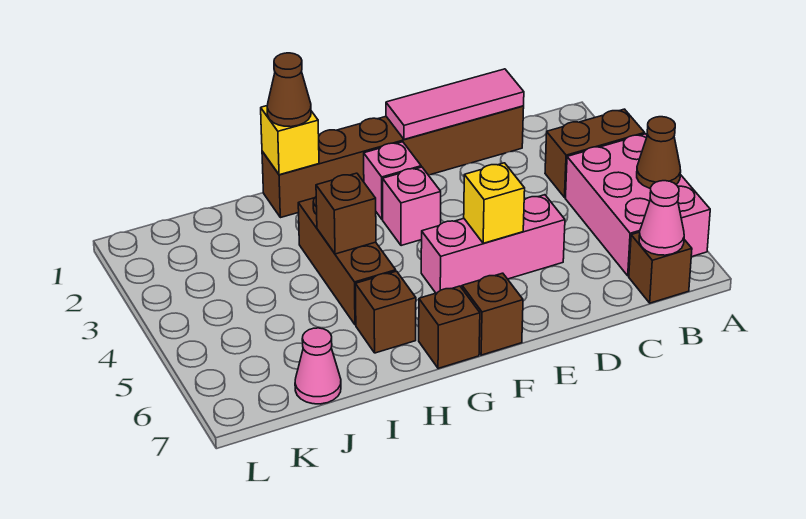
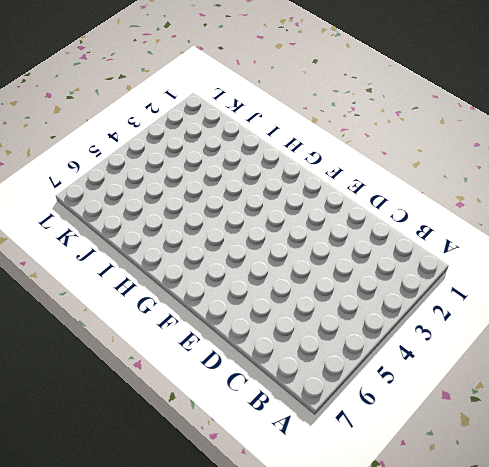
none -> brown brick A3:B3 level 1
none -> pink brick A4:B6 level 1
none -> brown brick B7 level 1

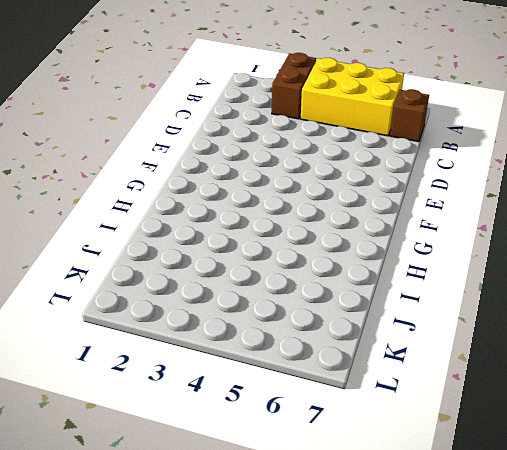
yellow brick A4:B6 level 1 -> pink brick A4:B6 level 1
none -> brown brick C1:H1 level 1
none -> pink brick D5:F5 level 1
none -> pink brick F2 level 1

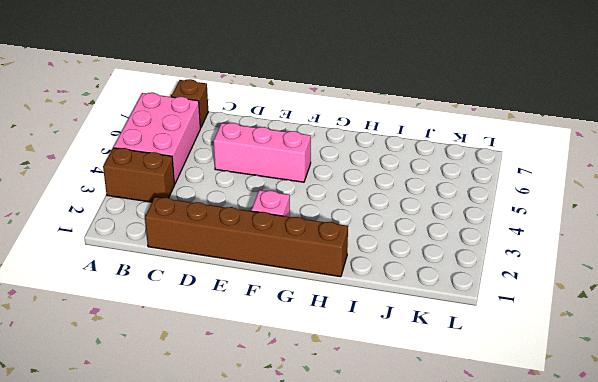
none -> pink brick F3 level 1
none -> brown brick F7 level 1
none -> brown brick G7 level 1

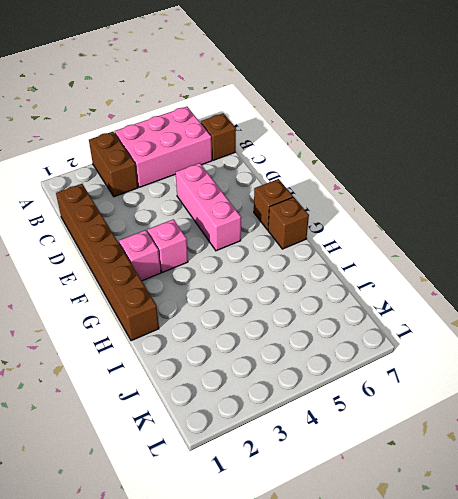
none -> brown brick H3:H5 level 1
none -> brown brick H6 level 1
none -> pink cone J7 level 1

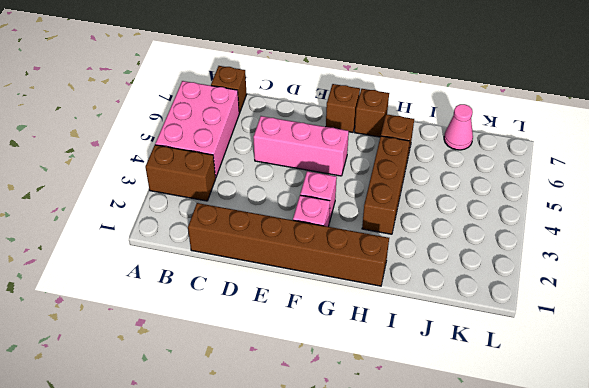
none -> brown cone A5 level 2
none -> pink cone B7 level 2
none -> pink tile C1:E1 level 2

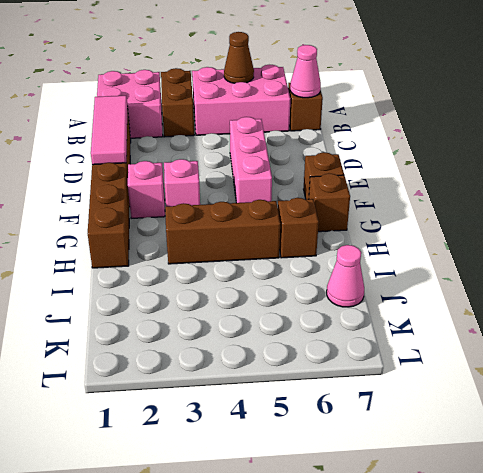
pink brick A1:B2 level 1 -> none
none -> yellow brick E5 level 2
none -> yellow brick H1 level 2
none -> brown brick H4 level 2

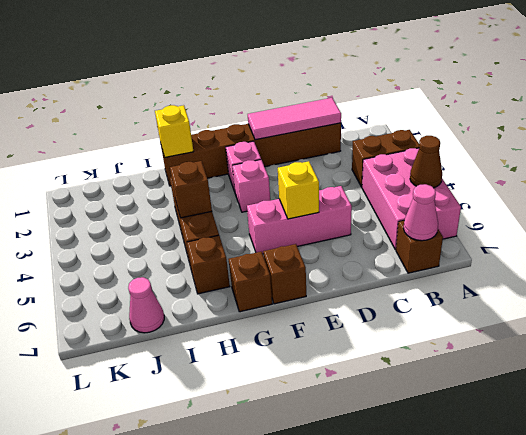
none -> brown cone H1 level 3

